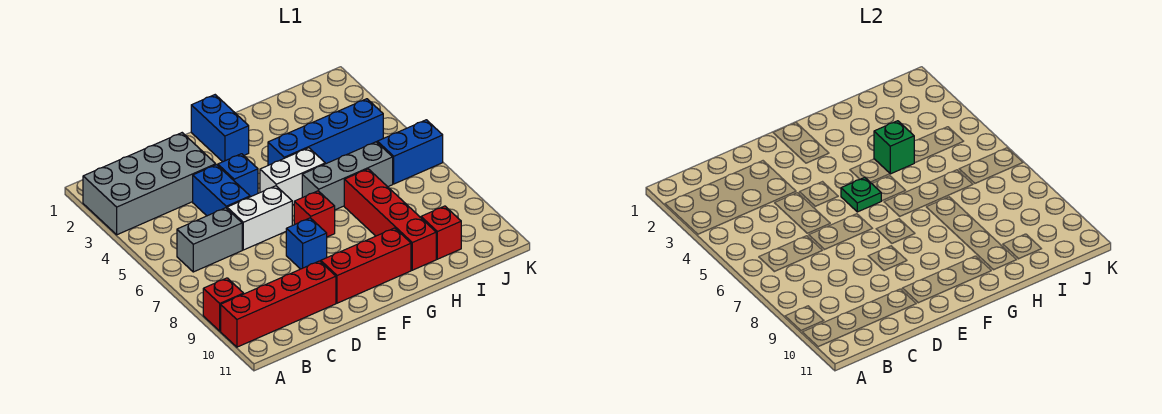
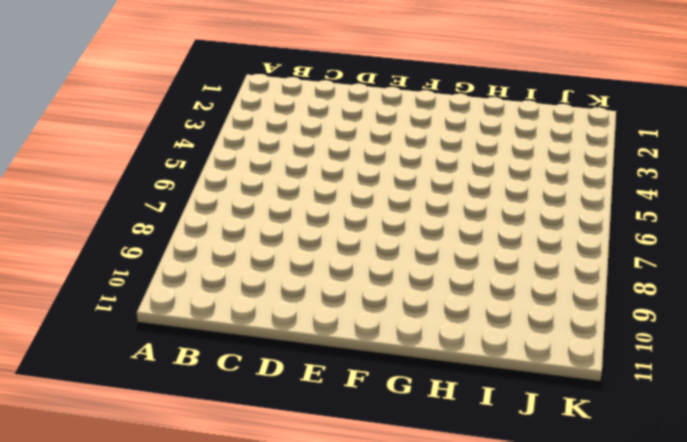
none -> grey brick A2:D3 level 1
none -> red brick A9 level 1
none -> red brick A10:D10 level 1

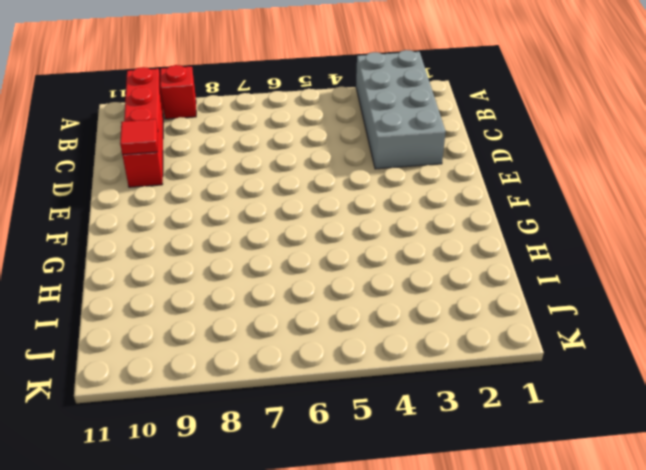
red tile D10 level 2 -> none
none -> grey brick B6:C6 level 1
none -> blue brick D4:D5 level 1
none -> white brick D6:E6 level 1

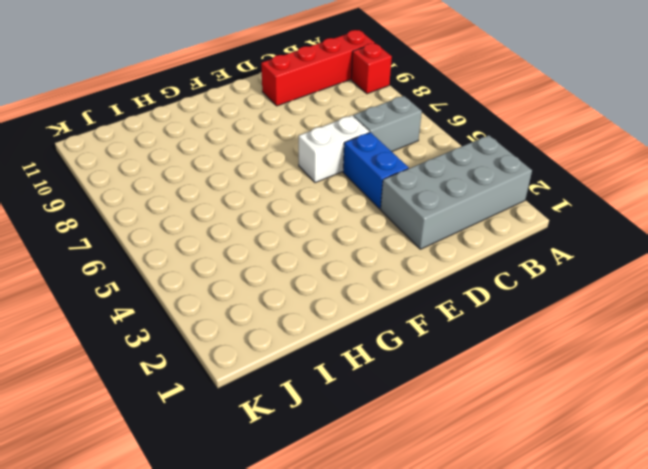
none -> blue brick E4 level 1
none -> blue brick E8 level 1
none -> red brick E10:G10 level 1

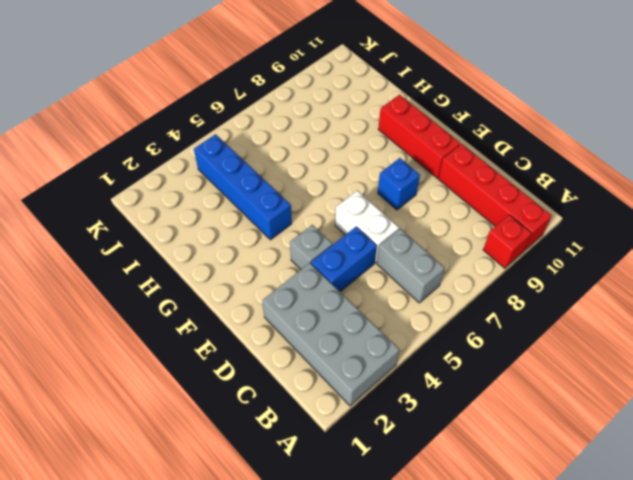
grey brick E4 level 1 -> blue brick E4 level 1
none -> blue brick F1:F2 level 1
none -> white brick F5:G5 level 1
none -> red brick F7 level 1

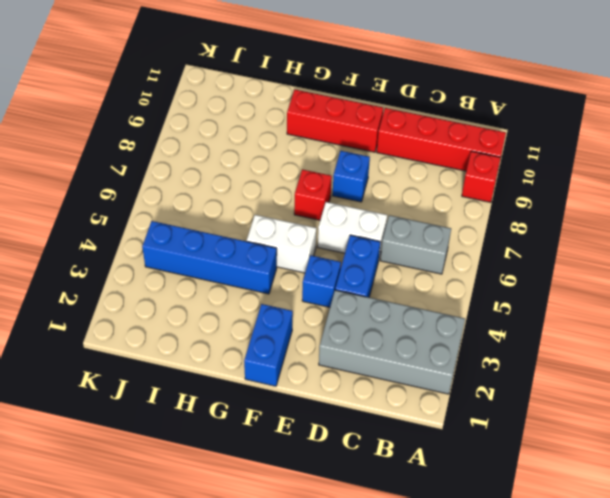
none -> grey brick G6:I6 level 1
none -> red brick H7:H10 level 1
none -> red brick I10 level 1

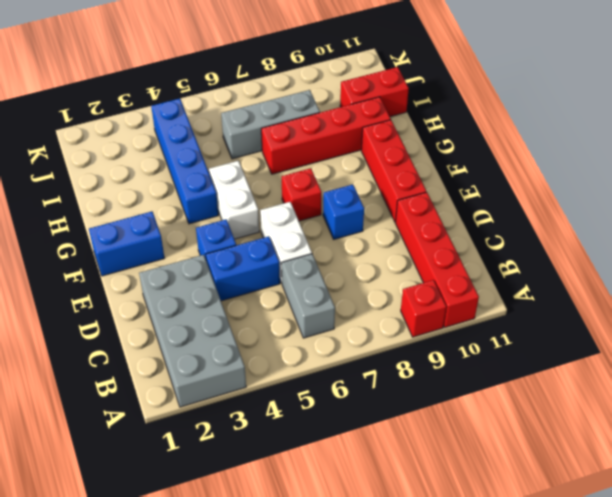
grey brick I6:I8 level 1 -> grey brick G6:I6 level 1
red brick I10:I11 level 1 -> red brick I10 level 1
none -> blue brick J6:K6 level 1
none -> green plate F5 level 2
none -> green brick H4 level 2

